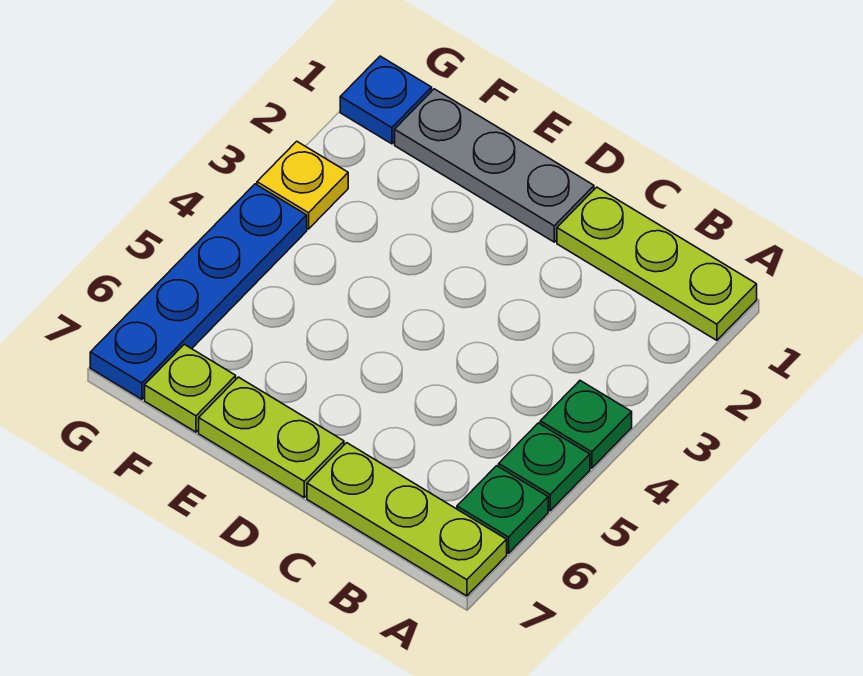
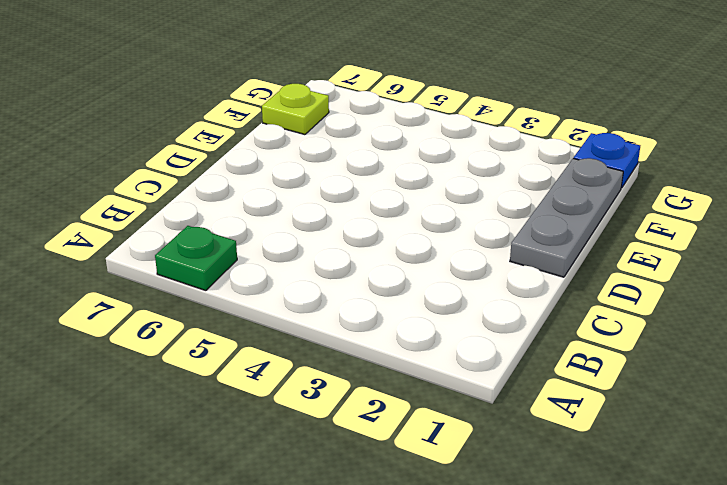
none -> lime plate A1:C1 level 1
none -> green plate A4 level 1

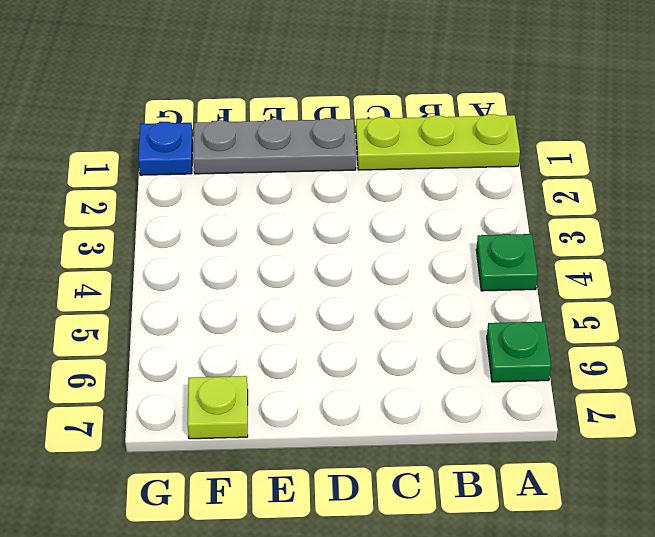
none -> green plate A5 level 1
none -> lime plate A7:C7 level 1

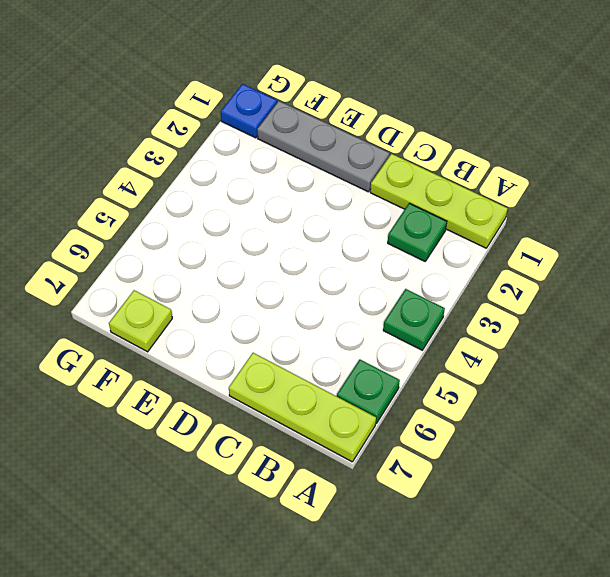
green plate B2 level 1 -> green plate A5 level 1
none -> lime plate D7:E7 level 1
none -> yellow plate G3 level 1

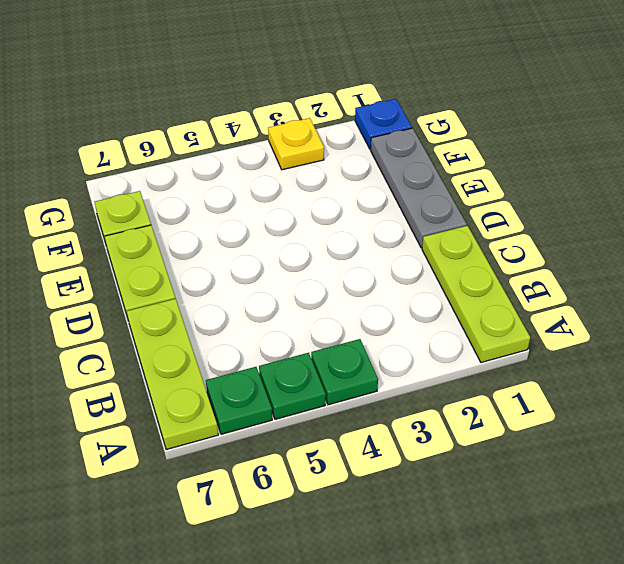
none -> blue plate G4:G7 level 1

